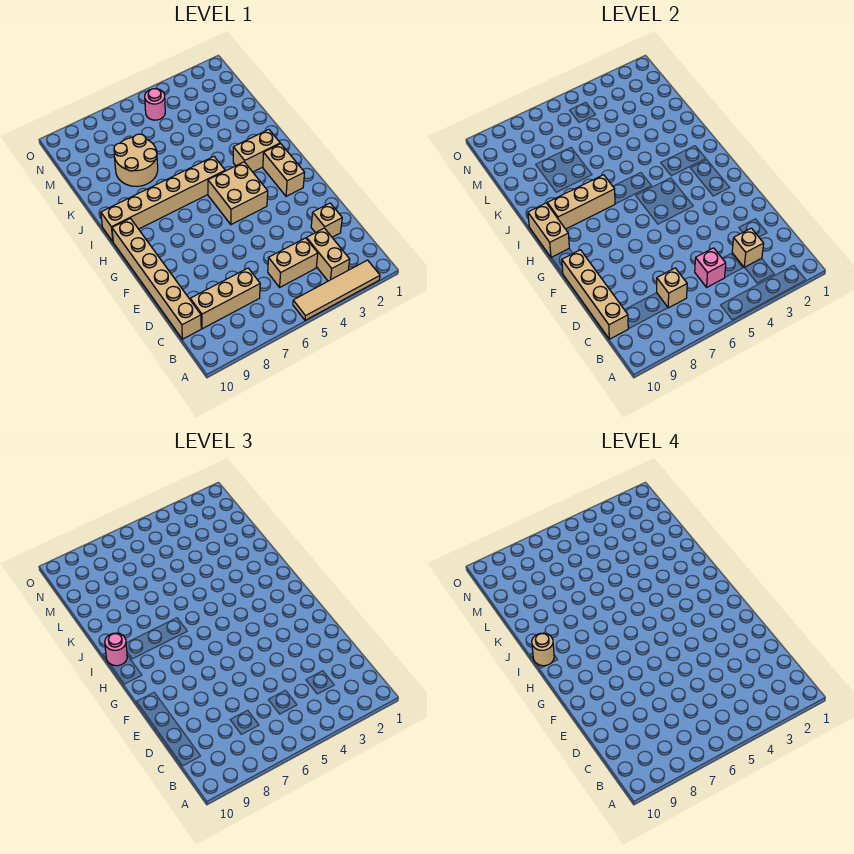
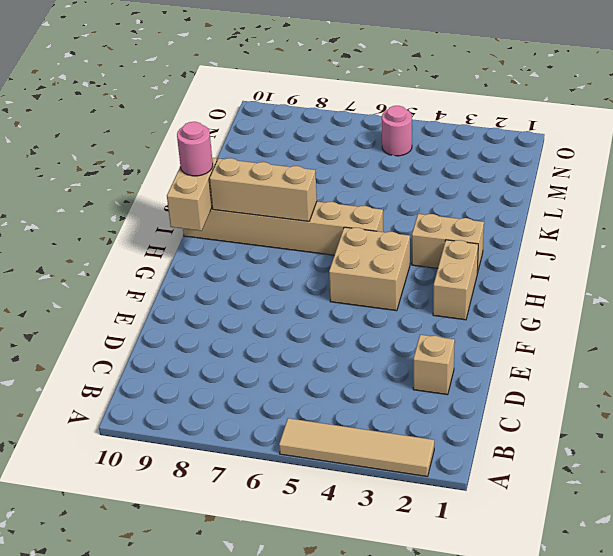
none -> tan brick B3:C3 level 1
none -> tan brick C4:C5 level 1
none -> tan brick C7:C9 level 1

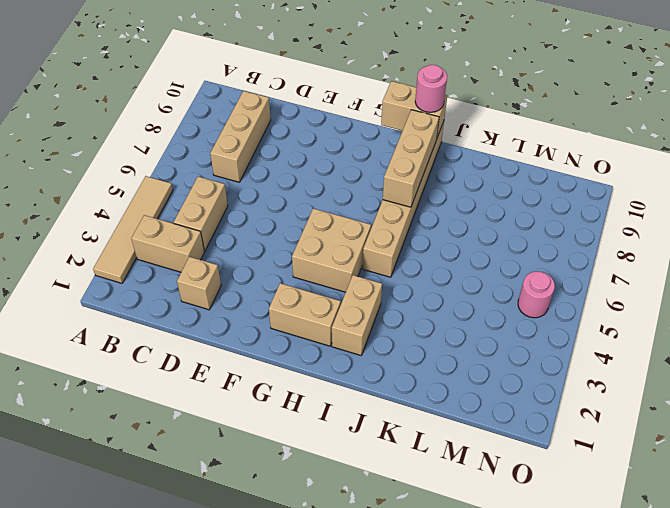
none -> tan brick C10:H10 level 1
none -> tan round brick K7:L8 level 1
none -> tan brick C3 level 2

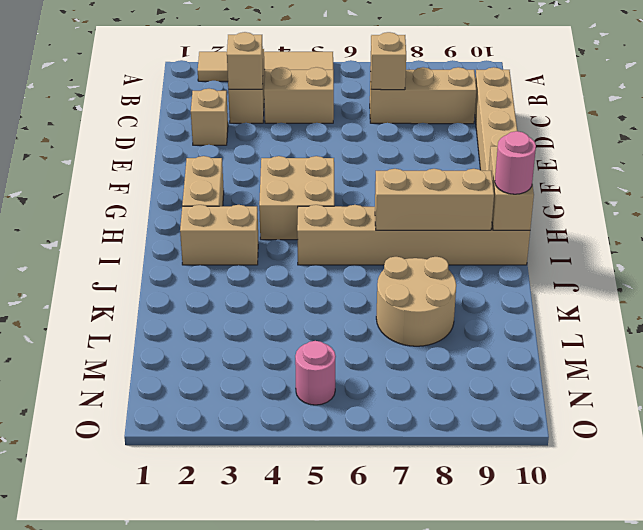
none -> pink brick C5 level 2
none -> tan brick C10:F10 level 2
none -> tan round brick I10 level 4

